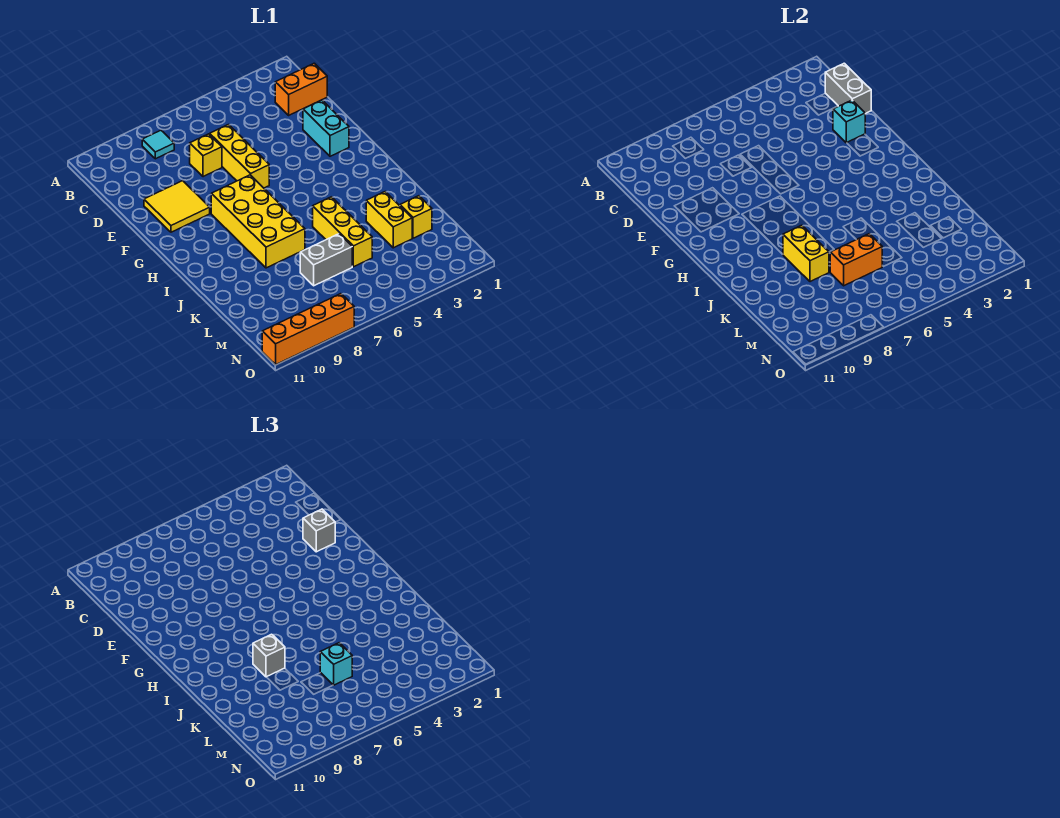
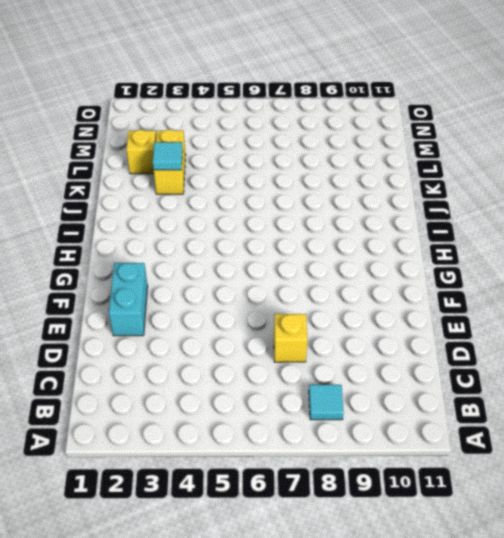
cyan tile K3 level 2 -> none
none -> orange brick C1:C2 level 1
none -> yellow brick D6:F6 level 1
none -> yellow tile E9:F10 level 1

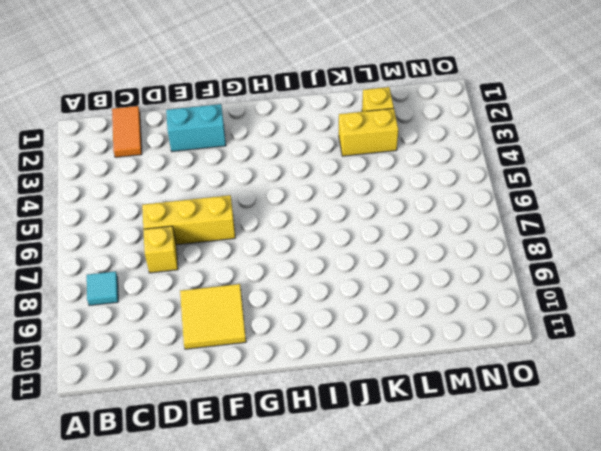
orange tile C1:C2 level 1 -> orange brick C1:C2 level 1
none -> yellow brick G7:J8 level 1
none -> yellow brick J5:L5 level 1
none -> grey brick L6:L7 level 1

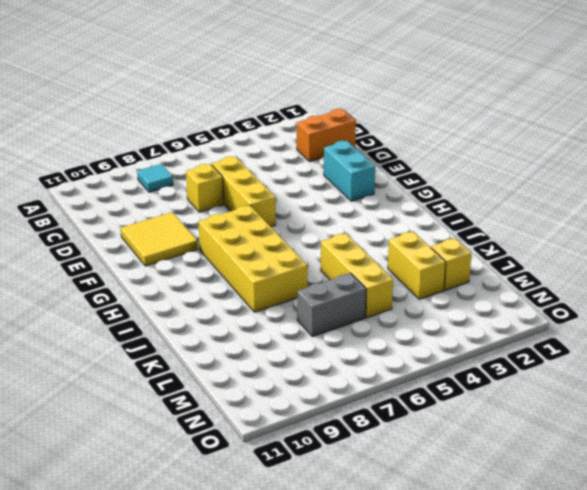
none -> orange brick O8:O11 level 1
none -> grey brick C1:D1 level 2
none -> cyan brick E2 level 2

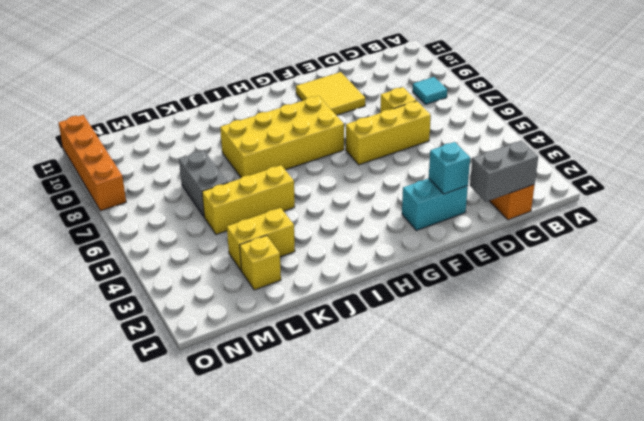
none -> yellow brick J8:K8 level 2
none -> orange brick L6:L7 level 2
none -> grey brick E2 level 3

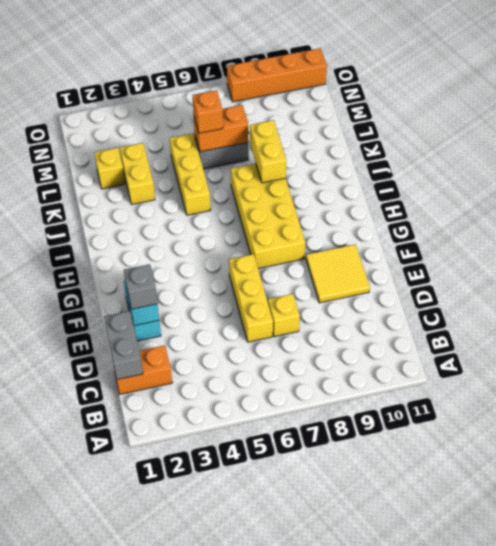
orange brick L6 level 3 -> cyan brick L6 level 3
none -> cyan tile B8 level 1
none -> grey brick J8 level 3

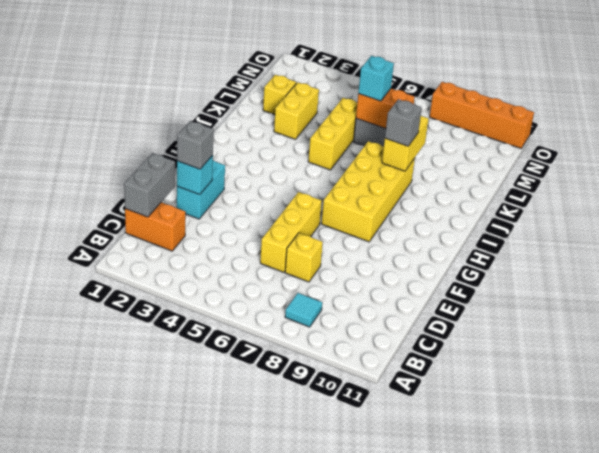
none -> yellow tile E9:F10 level 1

